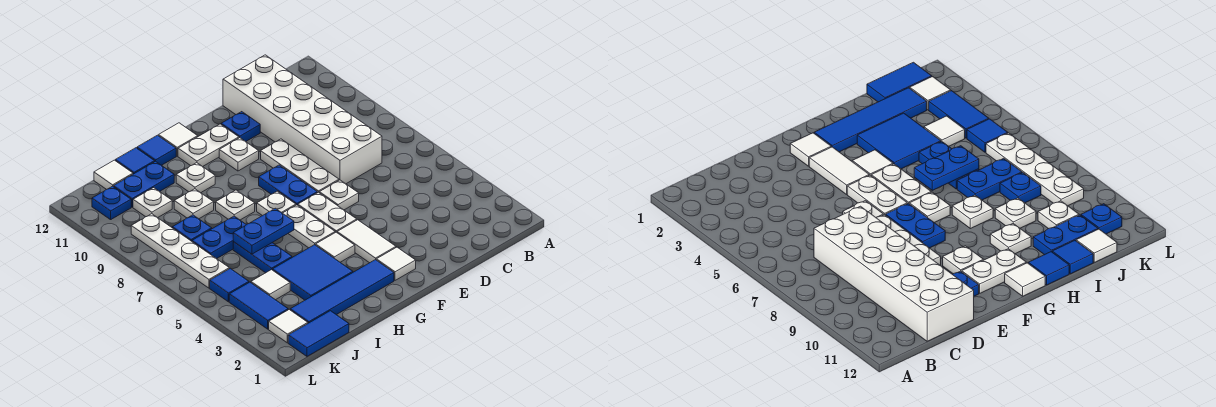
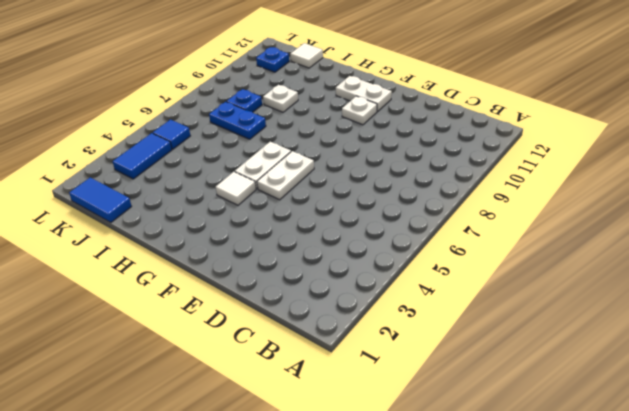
none -> white brick C7:D12 level 1
none -> white plate E6 level 1
none -> white plate E7:E9 level 1
none -> blue plate E11 level 1

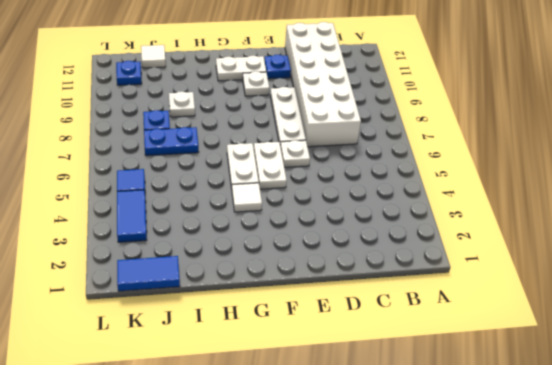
none -> white tile F2 level 1
none -> white tile F3:F4 level 1
none -> blue plate F7:F8 level 1
none -> blue tile G2:J2 level 1

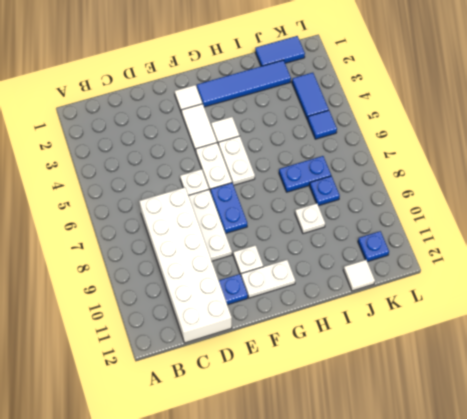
none -> white plate G7 level 1
none -> white tile G12 level 1
none -> blue tile H3:I4 level 1
none -> white plate H8 level 1

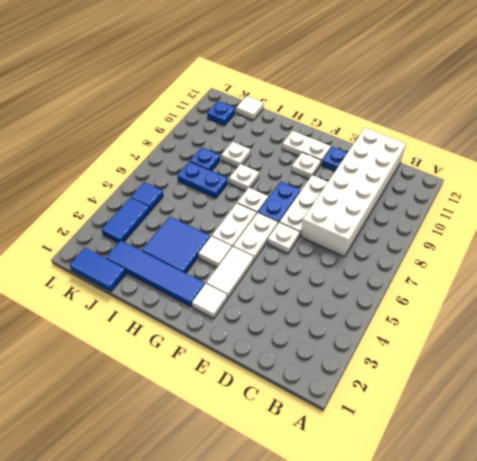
none -> white tile G12 level 1
none -> white plate H10 level 1
none -> blue tile H12 level 1
none -> blue plate I5:I6 level 1

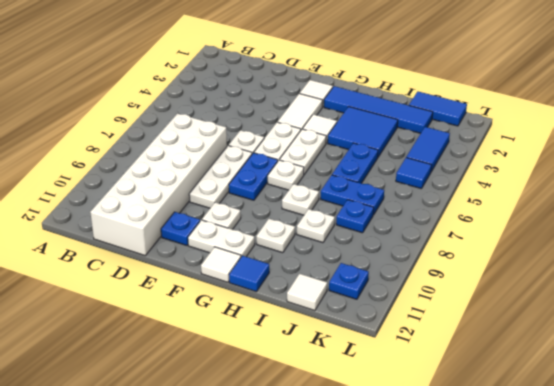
none -> blue plate I11:J11 level 1
none -> blue tile I12 level 1
none -> white tile J4 level 1
none -> white plate J10 level 1

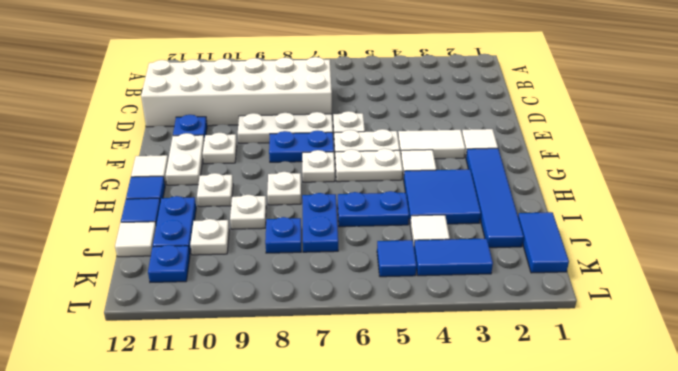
none -> white tile K2 level 1
none -> white plate K6:K9 level 1
none -> blue plate H6:I6 level 2

